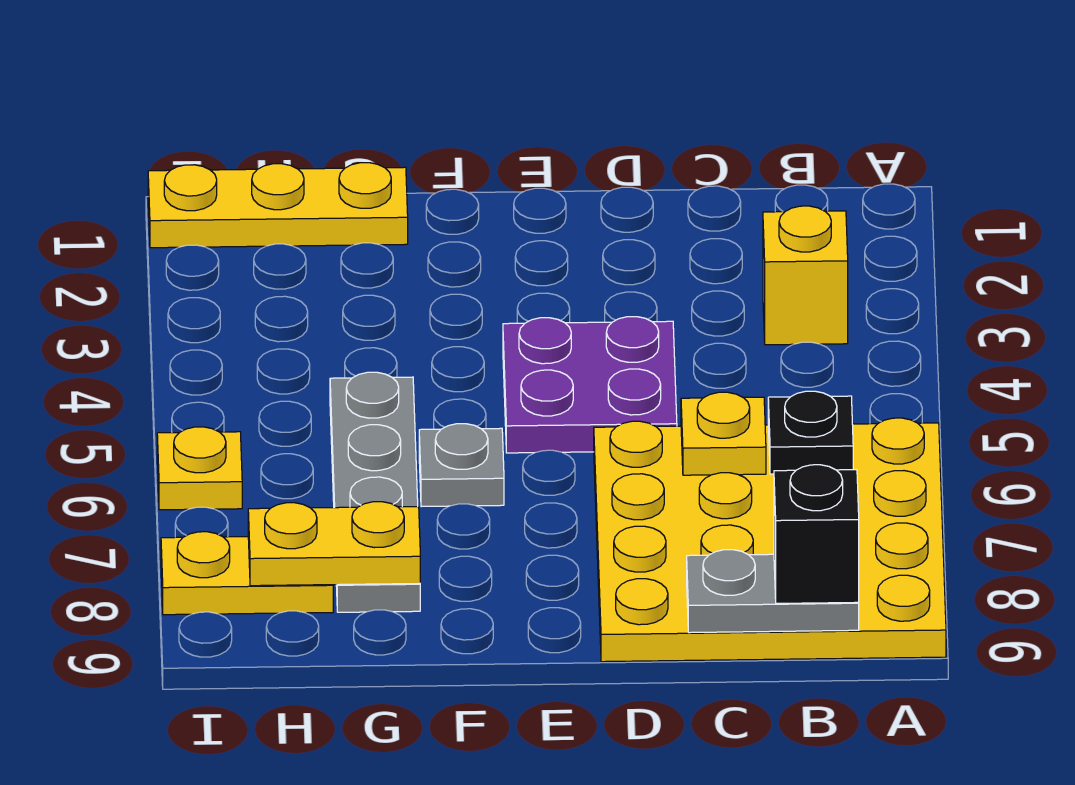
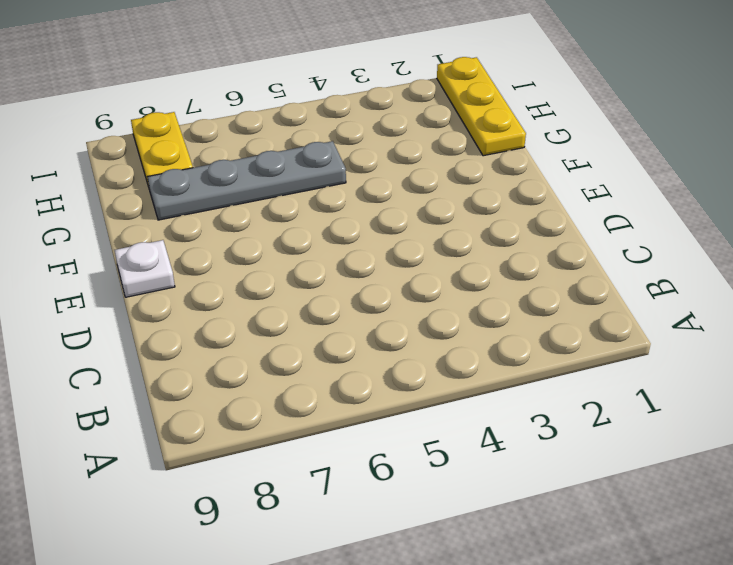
white plate E9 level 1 -> none
none -> yellow plate A6:D9 level 1
none -> yellow brick B3 level 1
none -> purple plate D4:E5 level 1

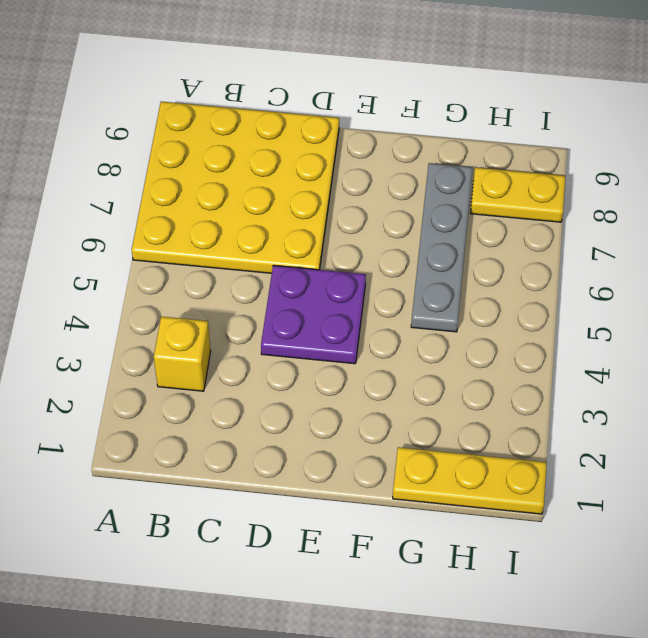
none -> grey plate F6 level 1
none -> yellow plate I6 level 1
none -> black plate B6 level 2

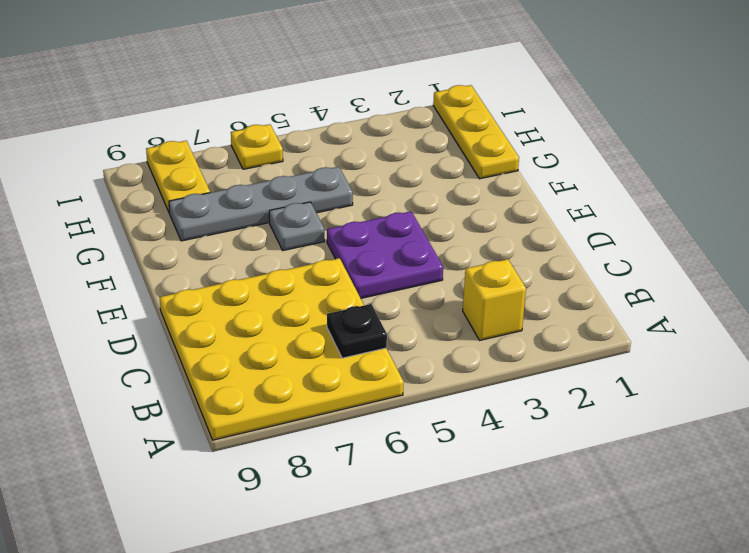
none -> grey plate B9:C9 level 2
none -> yellow plate C6 level 2
none -> yellow plate G8:H8 level 2

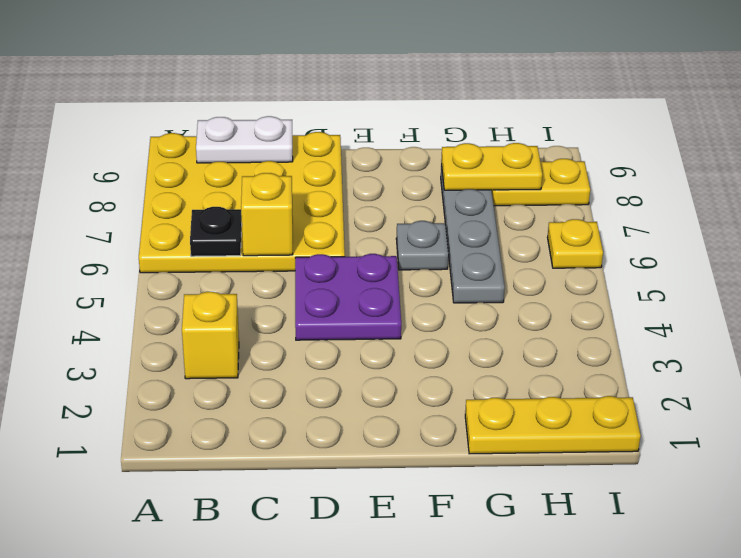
white plate B9:C9 level 2 -> grey plate B9:C9 level 2
yellow brick C6 level 2 -> yellow plate C6 level 2
none -> black brick B9 level 3

